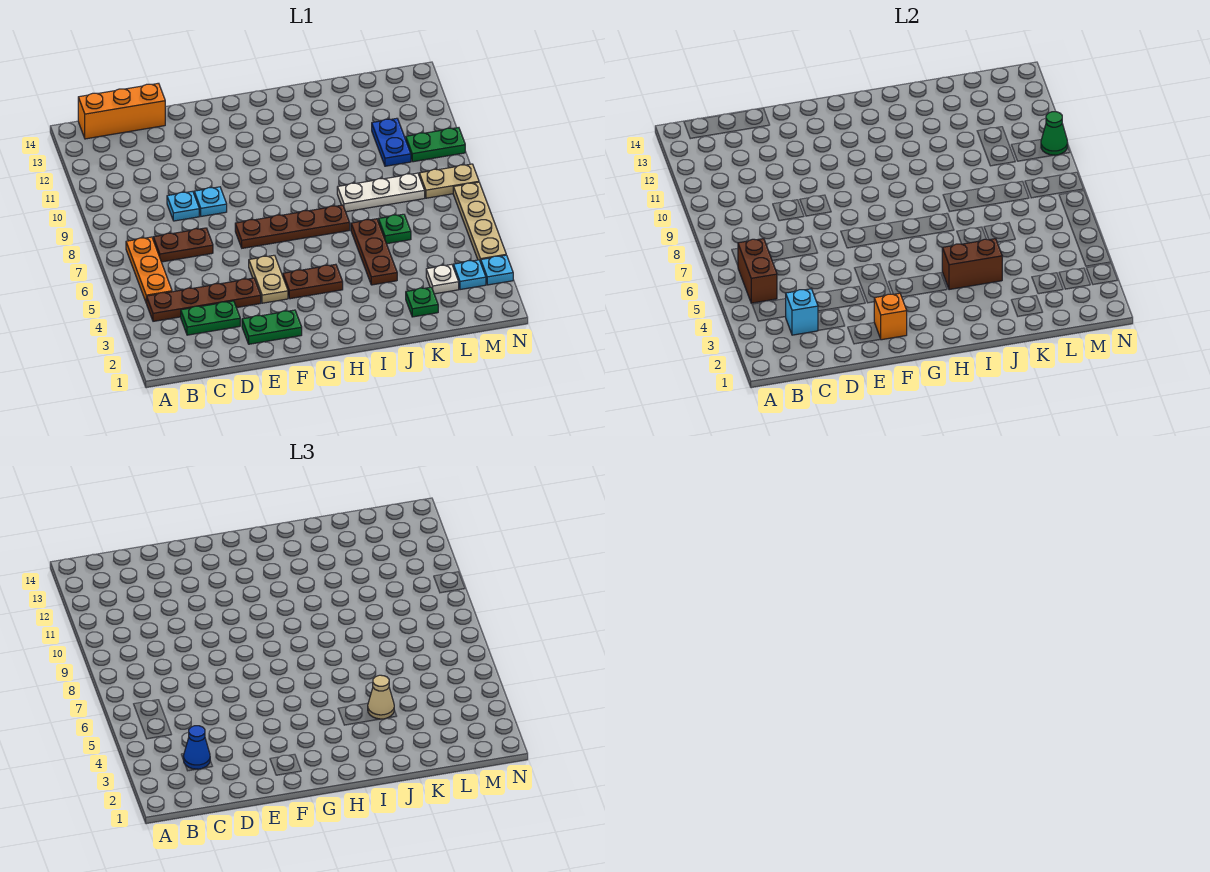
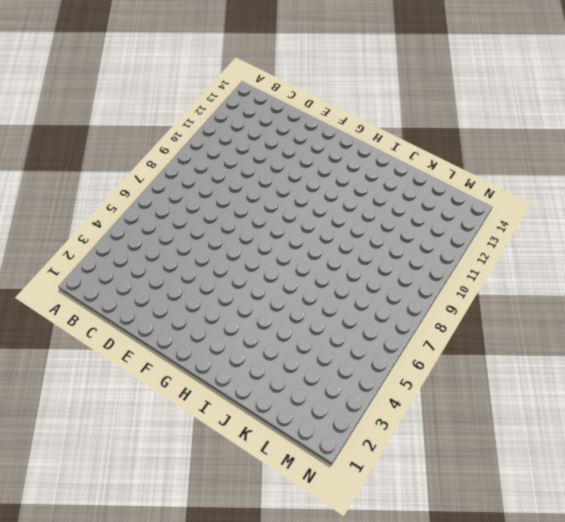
none -> brown plate B4:E4 level 1
none -> orange plate B5:B7 level 1
none -> orange brick B14:D14 level 1

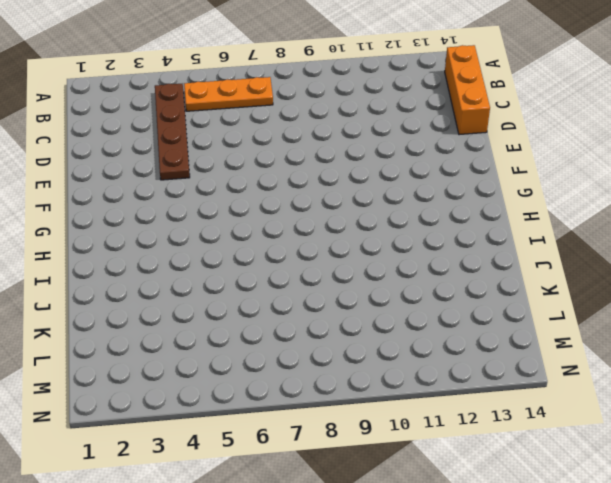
none -> green plate C3:D3 level 1
none -> brown plate C7:D7 level 1
none -> cyan plate D9 level 1

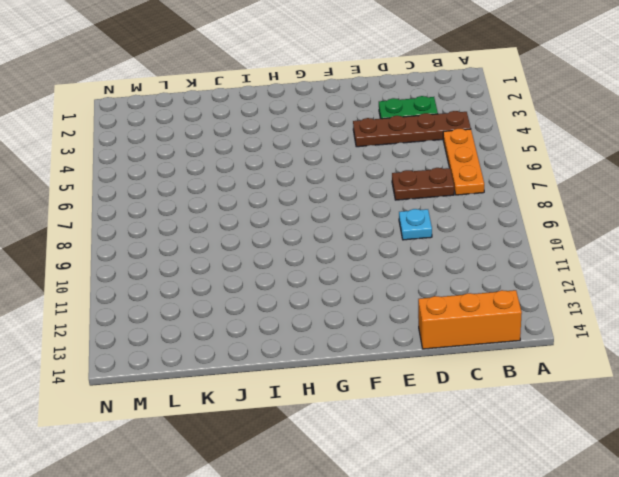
none -> green plate E2:F2 level 1
none -> cyan plate E9 level 1
none -> tan plate F4:F5 level 1

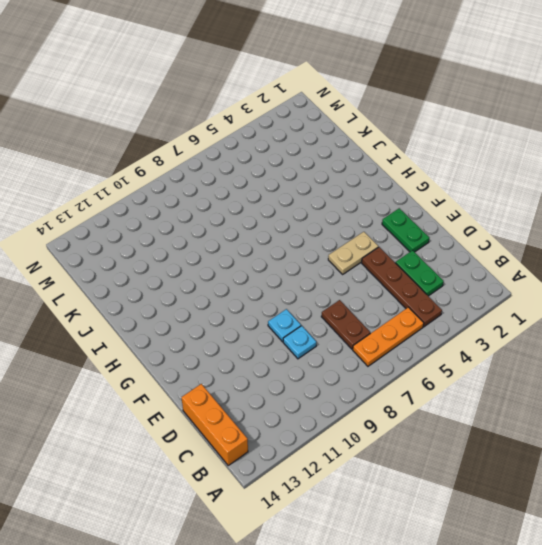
none -> brown plate F7:I7 level 1
none -> brown plate G4:H4 level 1
none -> brown plate J4:J6 level 1

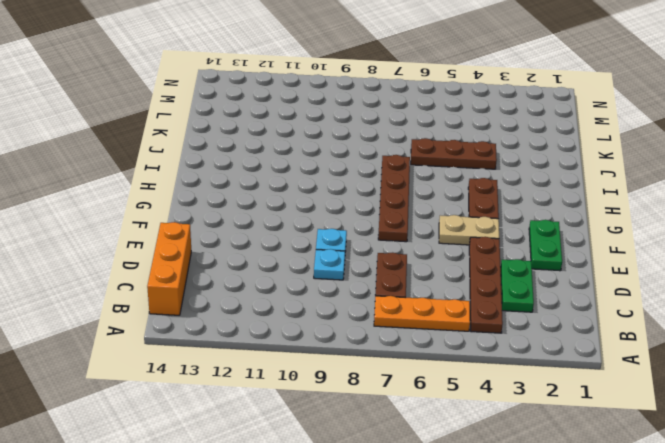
none -> white plate J8:L8 level 1
none -> green plate K2 level 1
none -> green plate K6 level 1

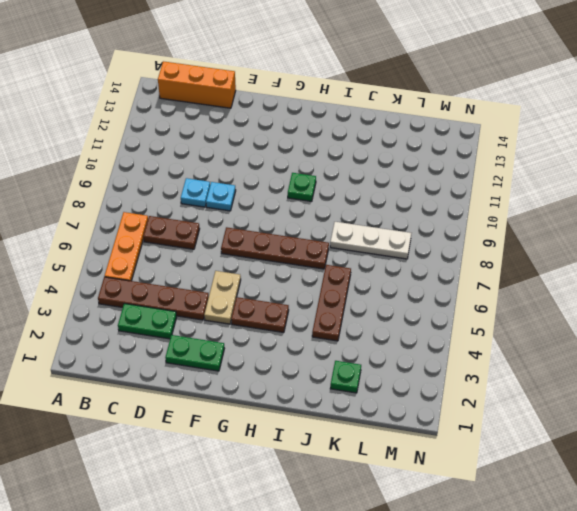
green plate H10 level 1 -> green plate K6 level 1
none -> white plate L3 level 1
none -> blue plate L10:L11 level 1
none -> cyan plate M3 level 1

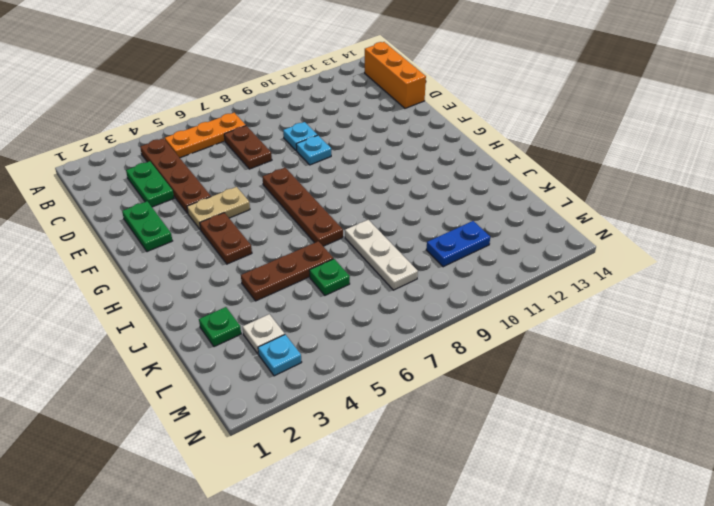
none -> tan plate M8:N8 level 1
none -> green plate M10:N10 level 1
none -> cyan plate N3 level 1

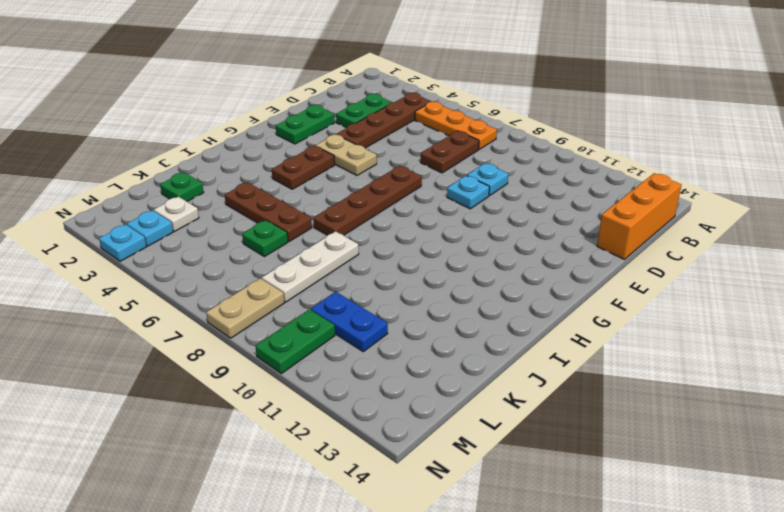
none -> tan plate N4:N7 level 1
none -> brown brick B5:B6 level 2
none -> cyan brick C3 level 2

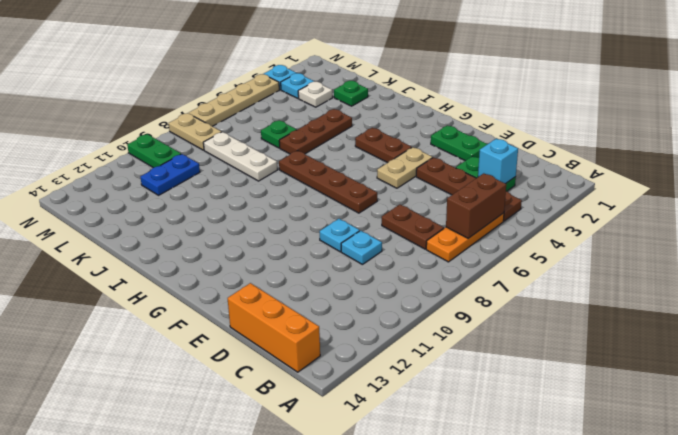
none -> orange brick F2 level 2
none -> brown brick I4:J4 level 2
none -> green cone N10 level 2

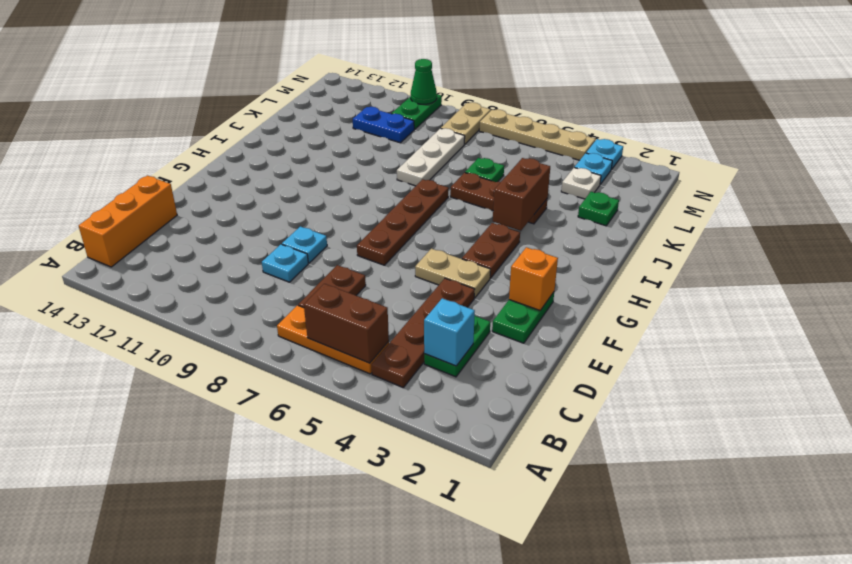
none -> blue cone C3 level 3
none -> tan cone J4 level 3

